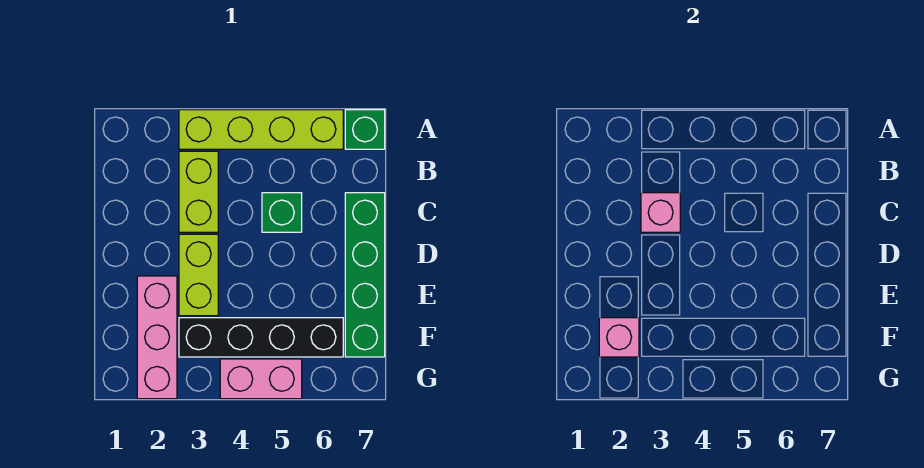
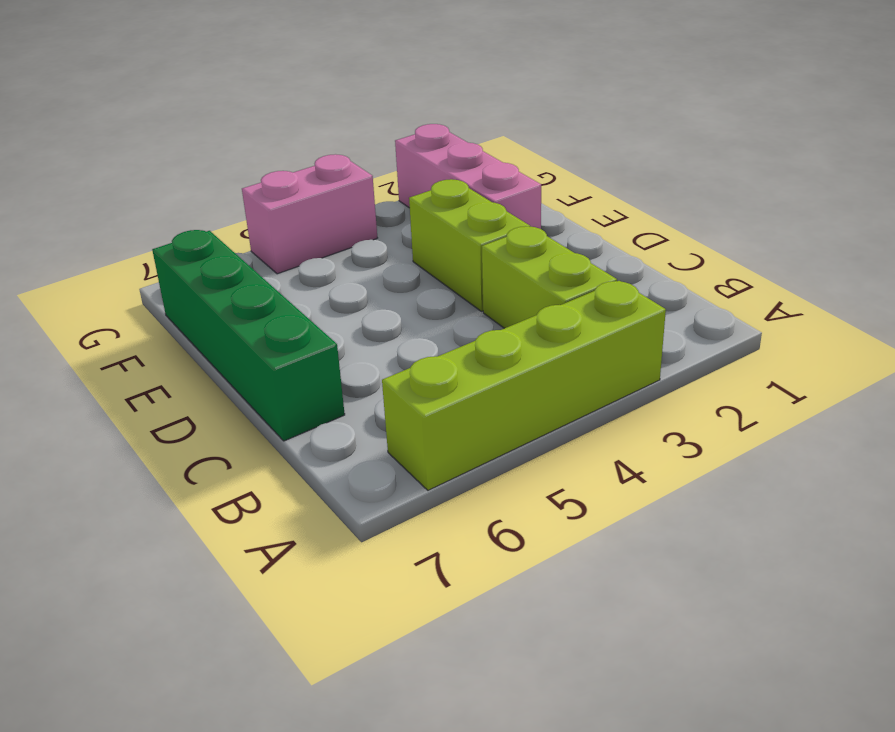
none -> green brick A7 level 1
none -> green brick C5 level 1

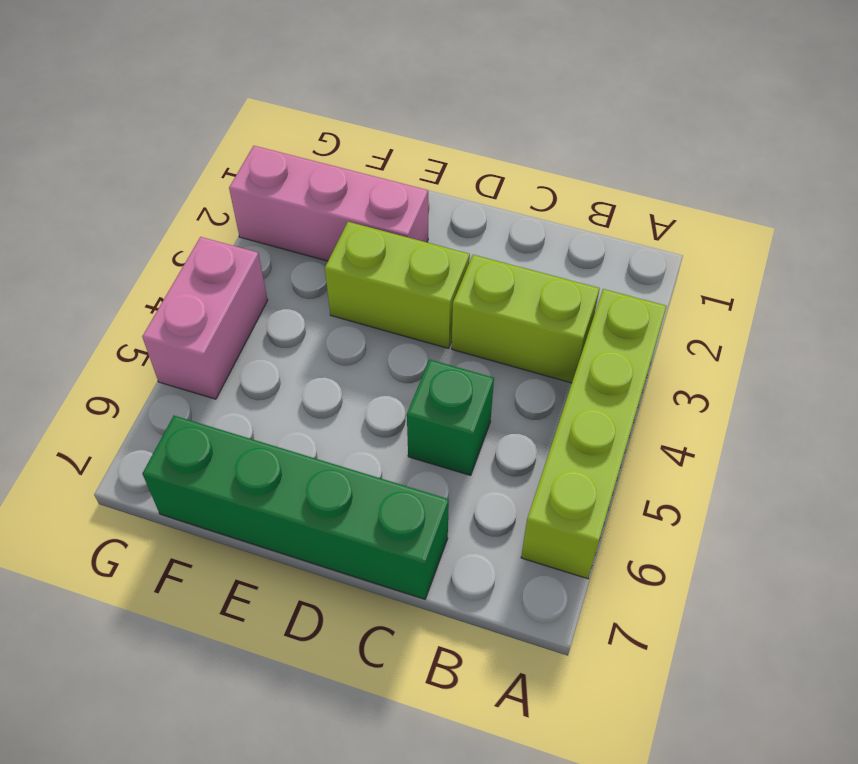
none -> green brick A7 level 1
none -> black brick F3:F6 level 1

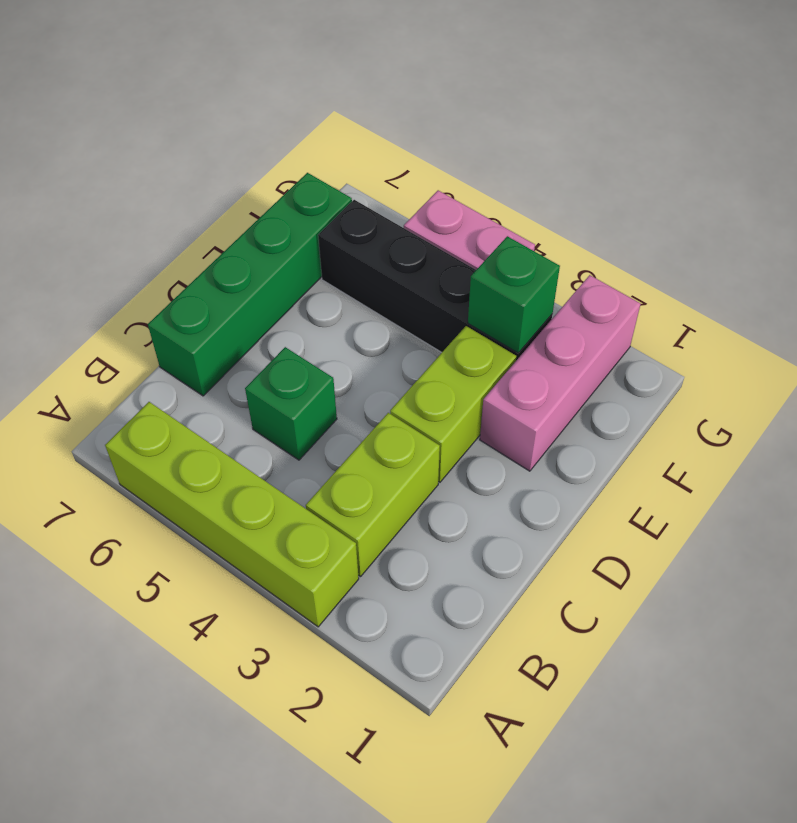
green brick F3 level 2 -> green brick A7 level 1
none -> pink brick C3 level 2
none -> pink brick F2 level 2

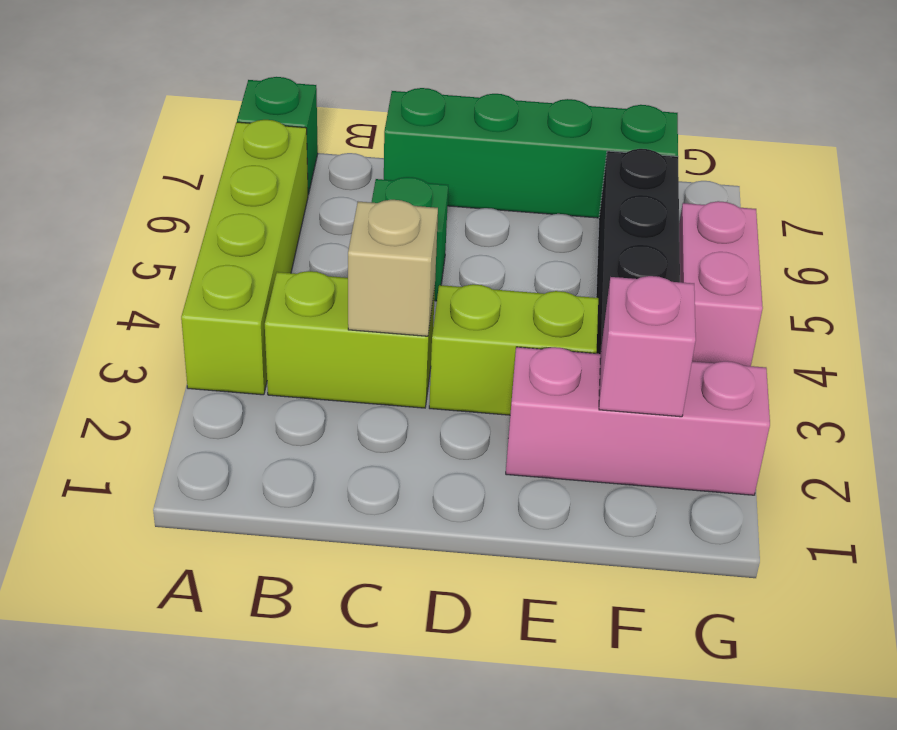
tan brick C3 level 2 -> pink brick C3 level 2

